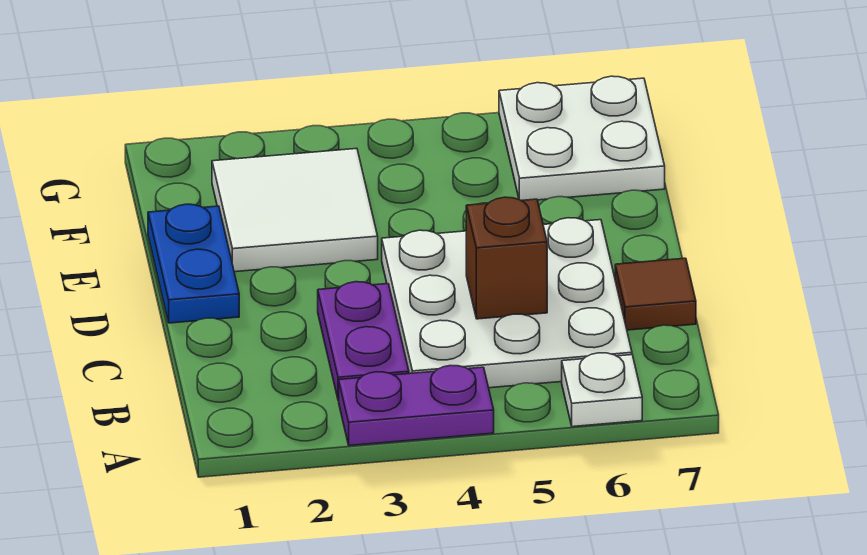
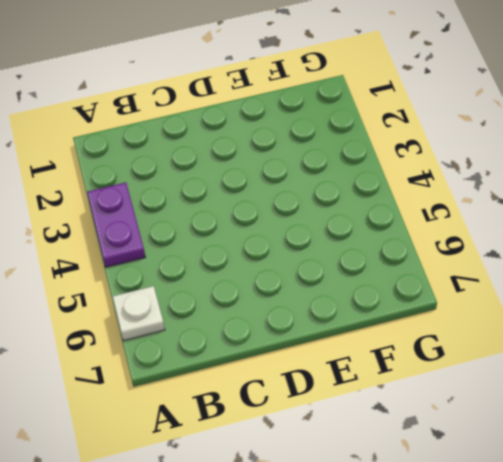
none -> purple plate B3:C3 level 1
none -> white plate B4:D6 level 1

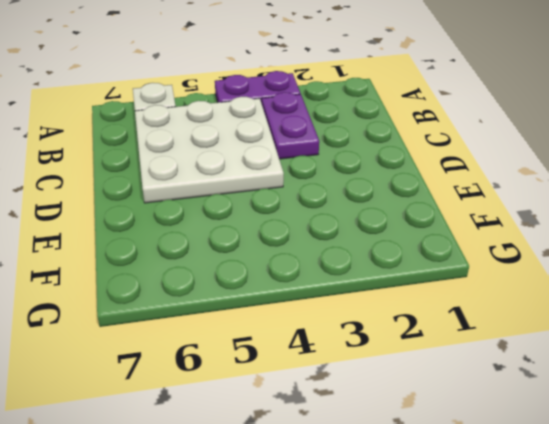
none -> brown tile C7 level 1
none -> blue plate D1:E1 level 1

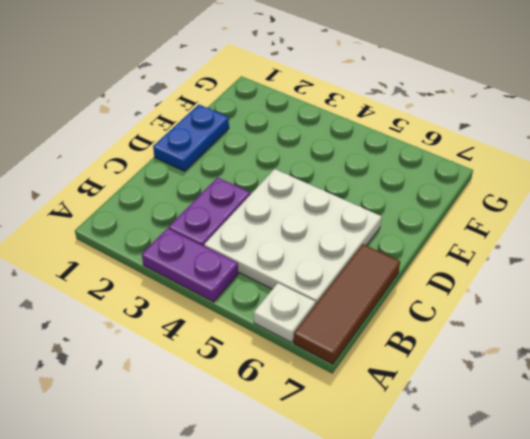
brown tile A7:C7 level 1 -> brown tile C7 level 1
none -> white tile E2:F3 level 1
none -> white plate F6:G7 level 1

